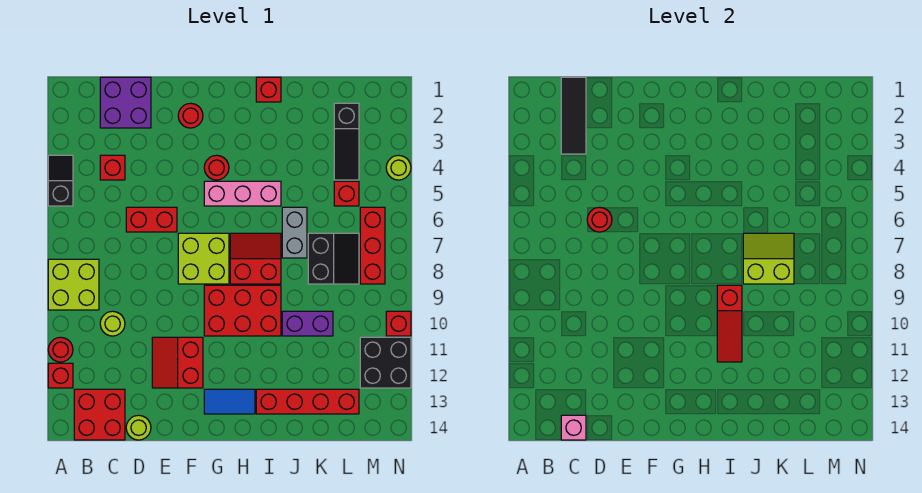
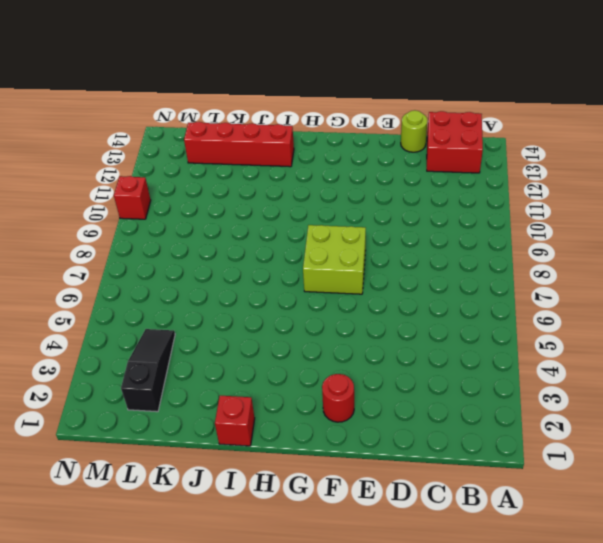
none -> black slope A4:A5 level 1 top 5
none -> lime brick A8:B9 level 1
none -> red round brick A11 level 1
none -> red brick A12 level 1

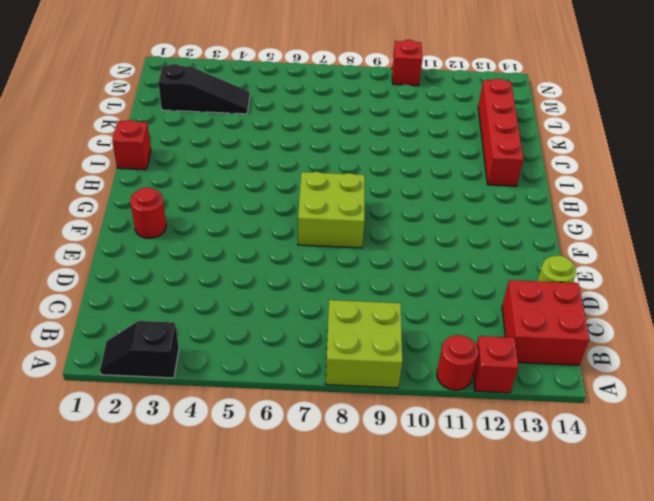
black slope A2:A3 level 1 top 3 -> black slope A4:A5 level 1 top 5
none -> purple brick C1:D2 level 1
none -> red brick C4 level 1
none -> lime round brick C10 level 1
none -> red brick D6:E6 level 1

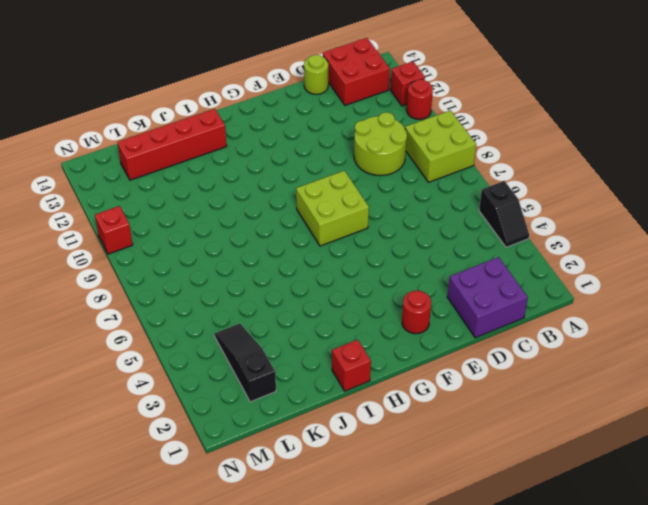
lime round brick C9:D10 level 1 -> lime round brick C10 level 1
none -> red brick C4 level 1
none -> red brick D6:E6 level 1
none -> red slope E11:F12 level 1 top F
none -> red round brick G4 level 1

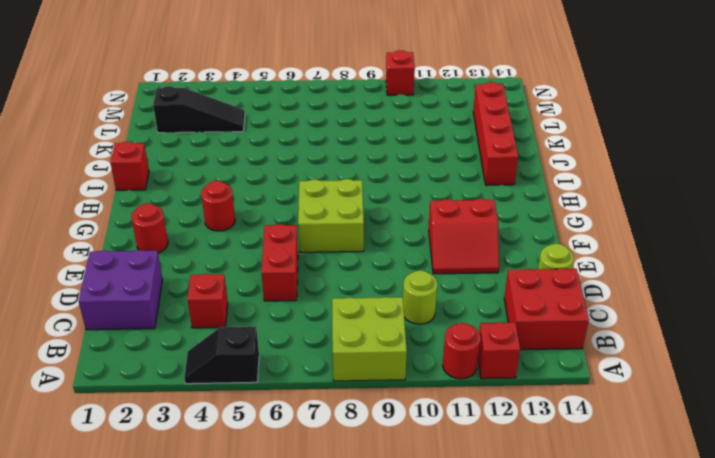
none -> pink brick G5:I5 level 1
none -> red brick G9:I10 level 1
none -> blue tile G13:H13 level 1
none -> red slope H7:I8 level 1 top 8

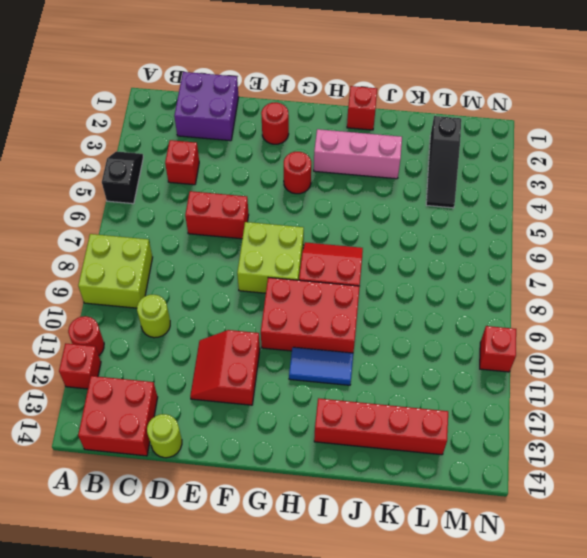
pink brick H3:J3 level 1 -> pink brick G5:I5 level 1
blue tile H11:I11 level 1 -> blue tile G13:H13 level 1
none -> grey brick J6:J7 level 1
none -> purple brick J10:K10 level 1
none -> black slope K7:L8 level 1 top K
none -> red brick L5 level 1

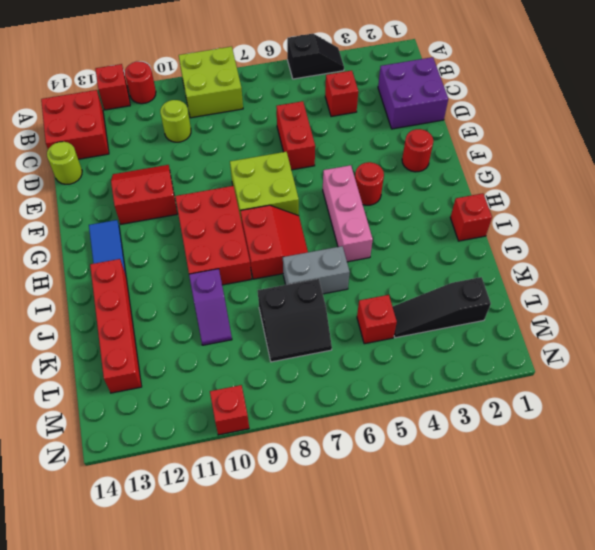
purple slope J10:K10 level 1 top J -> purple brick J10:K10 level 1
none -> red brick M6:M8 level 1
none -> black brick M11:N12 level 1
none -> lime round brick N4 level 1
none -> black tile C1:C3 level 2

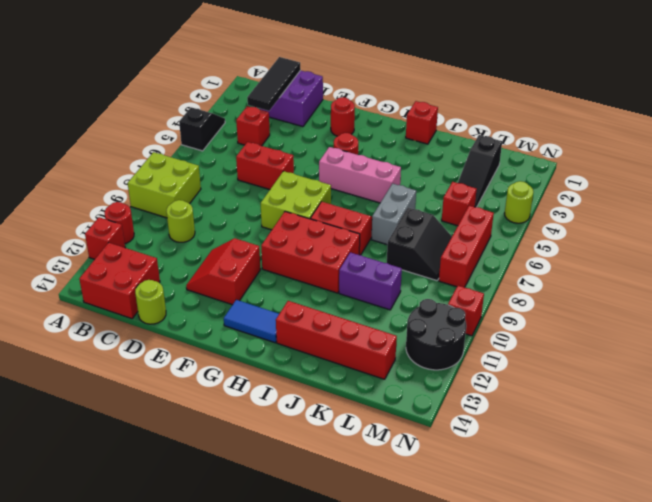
black round brick M11:N12 level 1 -> black brick M11:N12 level 1
none -> pink brick C14 level 2
none -> red round brick D6 level 2
none -> red slope I9:I11 level 2 top 9
none -> lime slope J7:K8 level 2 top 8

